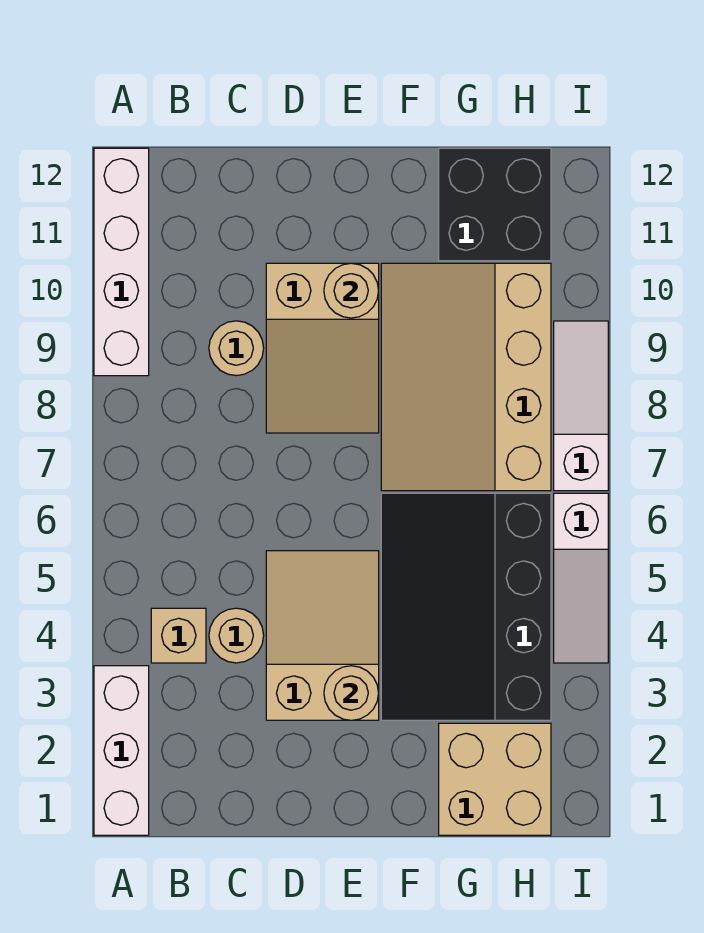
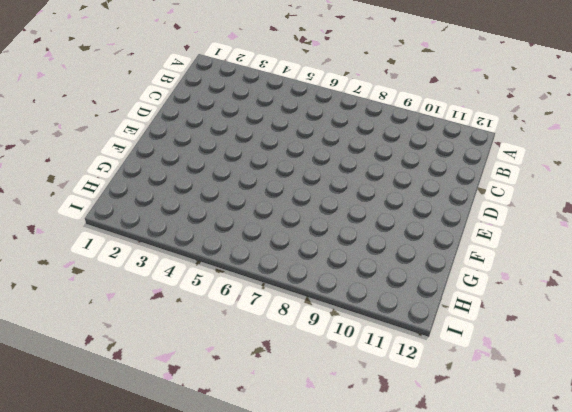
none -> white brick A1:A3 level 1
none -> white brick A9:A12 level 1
none -> tan brick B4 level 1

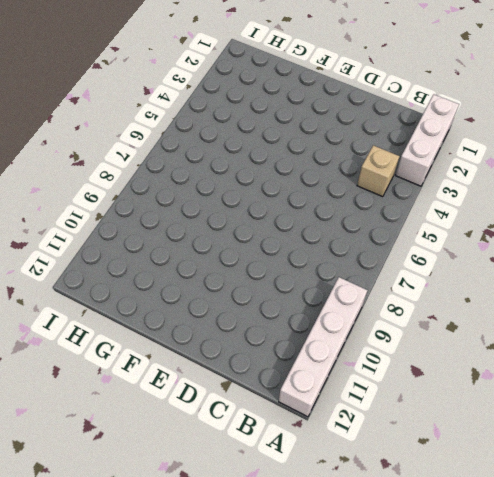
none -> tan round brick C4 level 1
none -> tan round brick C9 level 1
none -> tan slope D3:E5 level 1 top 3

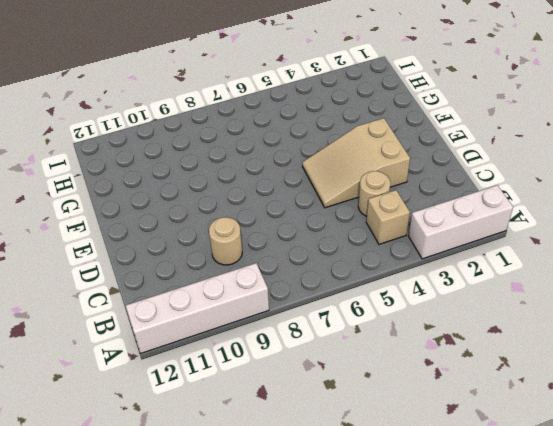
none -> tan slope D8:E10 level 1 top 10
none -> black slope F3:H6 level 1 top H
none -> tan slope F7:H10 level 1 top H

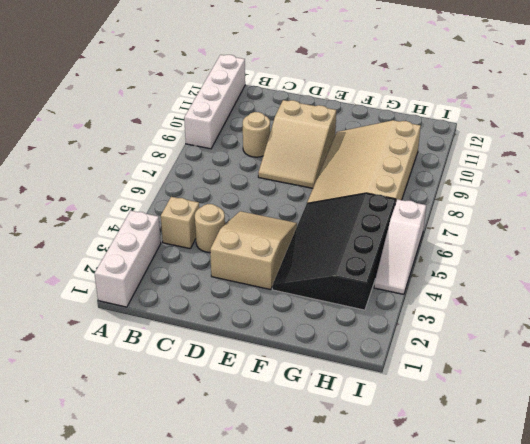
none -> tan brick G1:H2 level 1
none -> black brick G11:H12 level 1
none -> white slope I7:I9 level 1 top 7

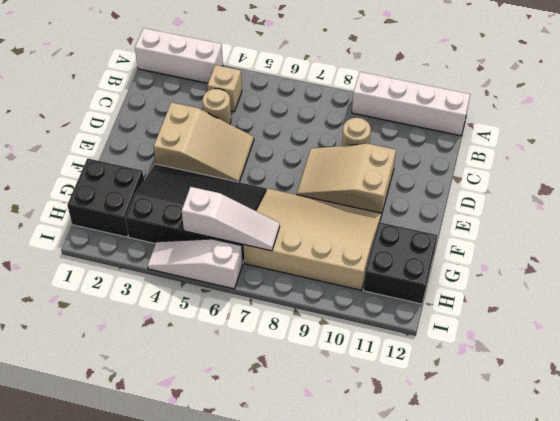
black brick G1:H2 level 1 -> tan brick G1:H2 level 1
white slope H5:H7 level 2 top 5 -> white slope I7:I9 level 1 top 7
none -> tan round brick E3 level 2
none -> tan round brick E10 level 2

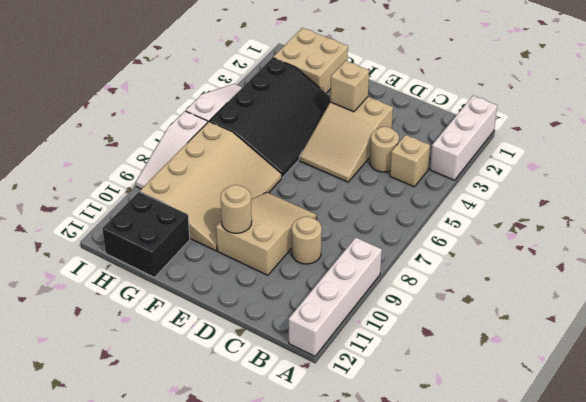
tan brick E3 level 2 -> tan round brick E3 level 2

